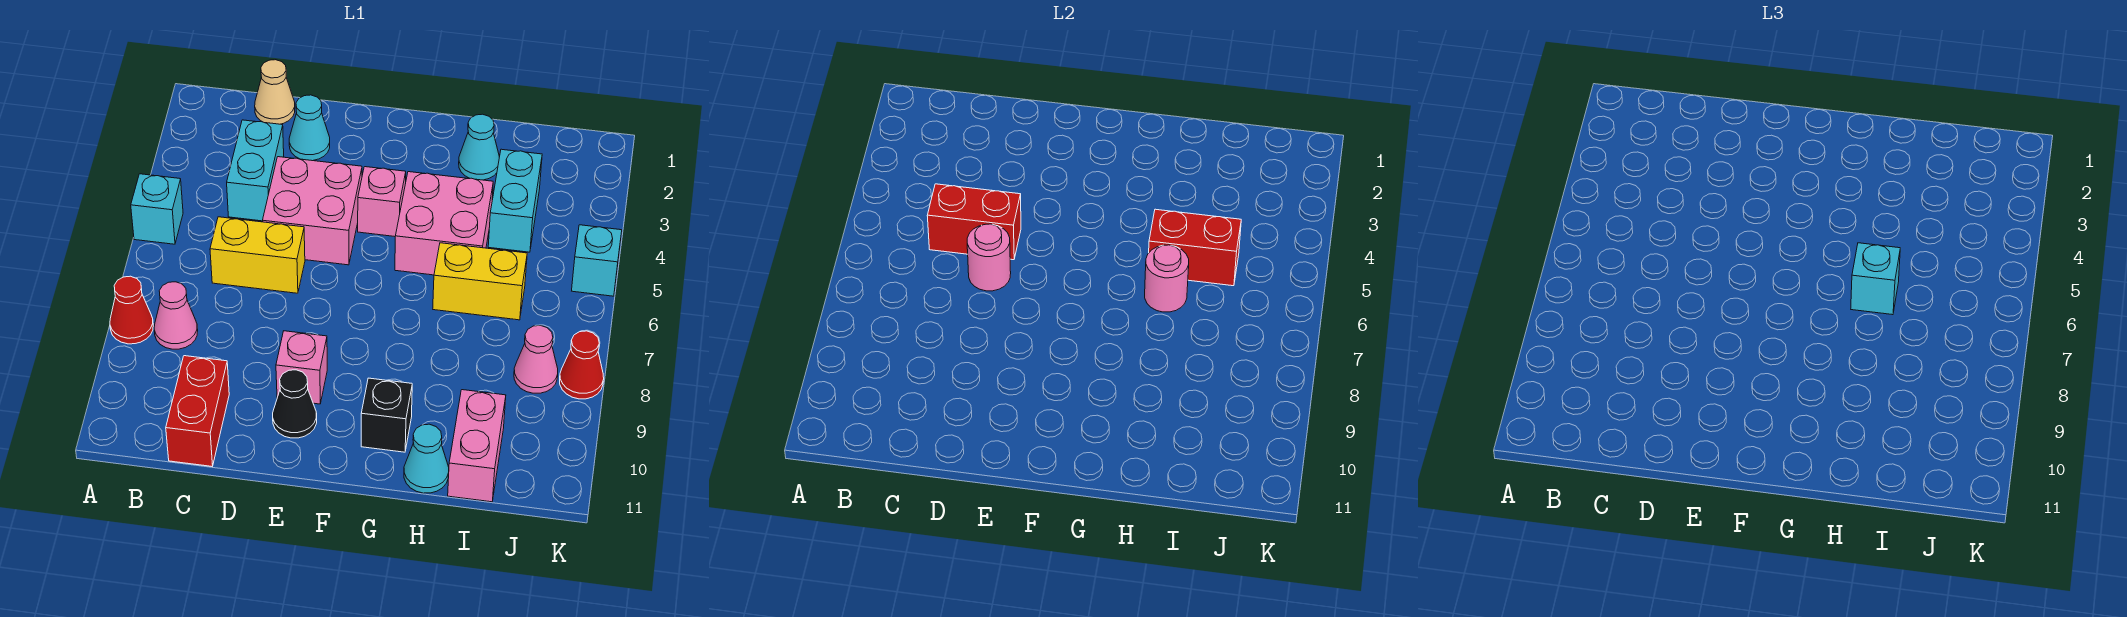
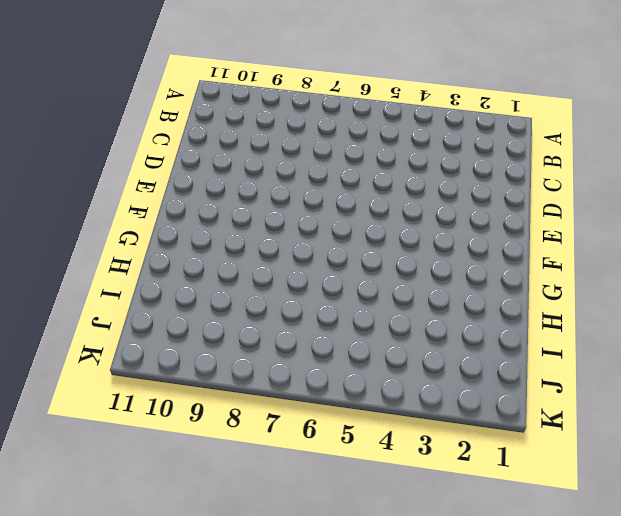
none -> cyan brick A5 level 1
none -> red cone A8 level 1
none -> pink cone B8 level 1

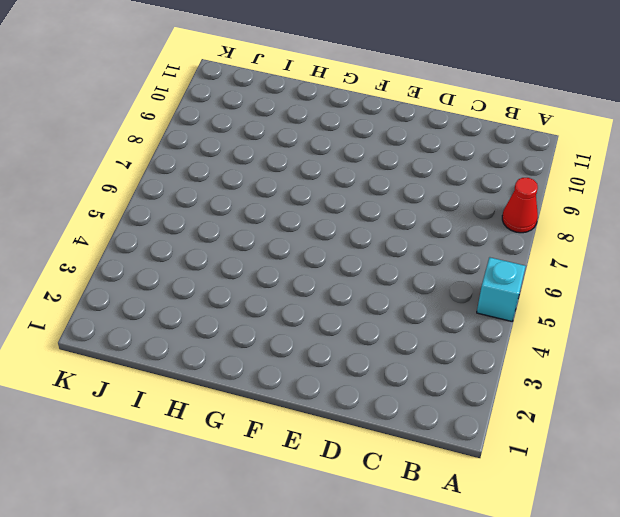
none -> pink cone B8 level 1
none -> tan cone C1 level 1
none -> cyan brick C3:C4 level 1

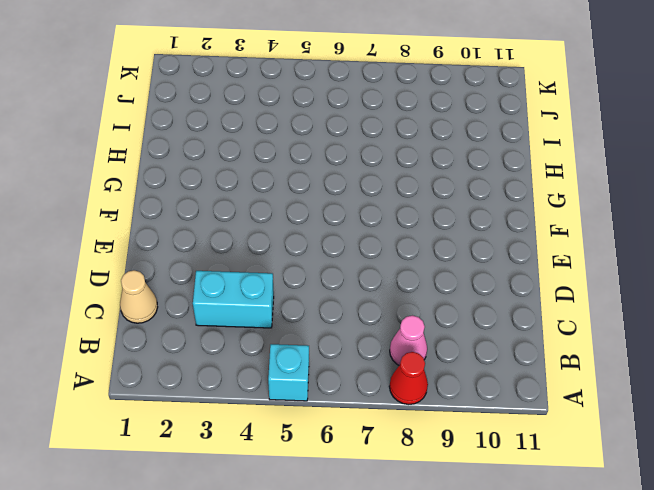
none -> yellow brick C6:D6 level 1
none -> red brick C10:C11 level 1
none -> cyan cone D2 level 1

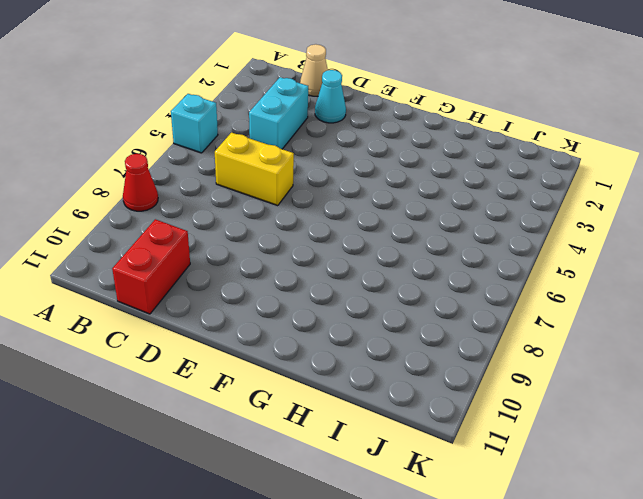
none -> pink cone B8 level 1
none -> pink brick D4:E5 level 1
none -> pink brick E9 level 1

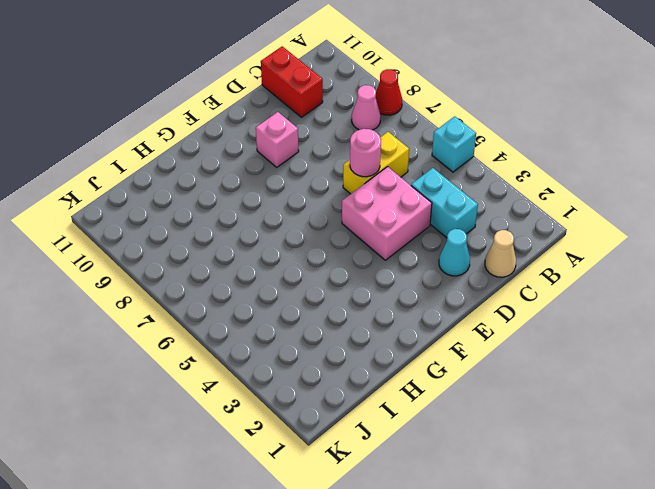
none -> black cone E10 level 1
none -> pink brick F4 level 1
none -> pink brick G4:H5 level 1

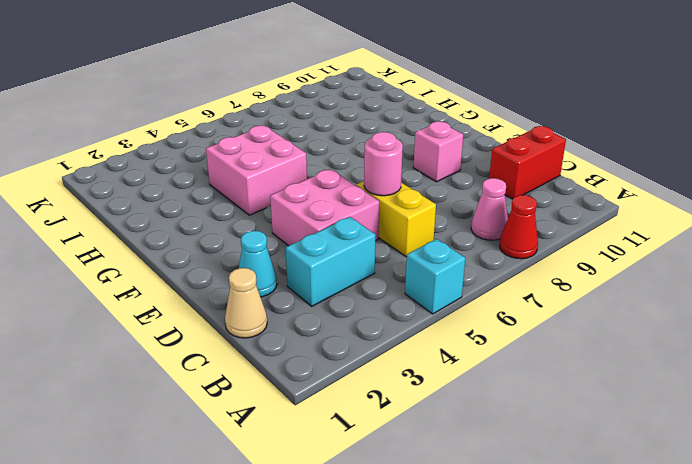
none -> black cone E10 level 1
none -> pink brick F4 level 1
none -> black brick G10 level 1

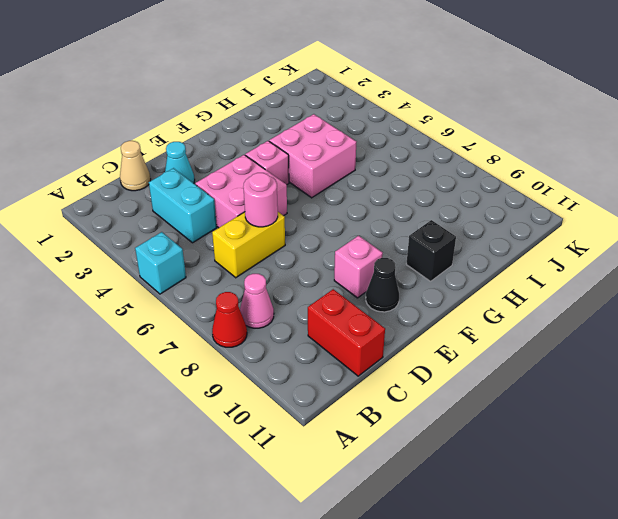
none -> cyan cone H2 level 1
none -> yellow brick H6:I6 level 1
none -> cyan cone H11 level 1

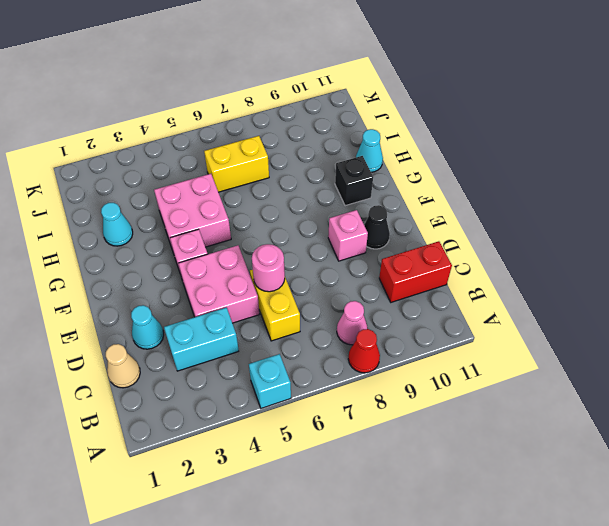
yellow brick I6:I7 level 1 -> yellow brick H6:I6 level 1
none -> cyan brick I3:I4 level 1
none -> pink brick I10:I11 level 1
none -> pink cone J8 level 1

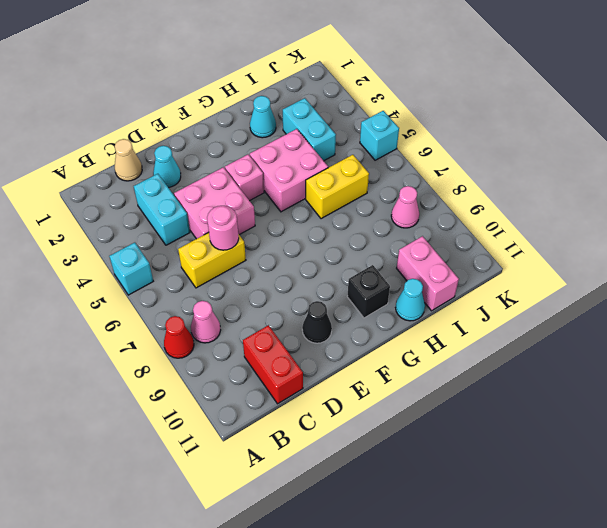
none -> pink brick E9 level 1
none -> red cone K8 level 1
none -> red brick C5:D5 level 2

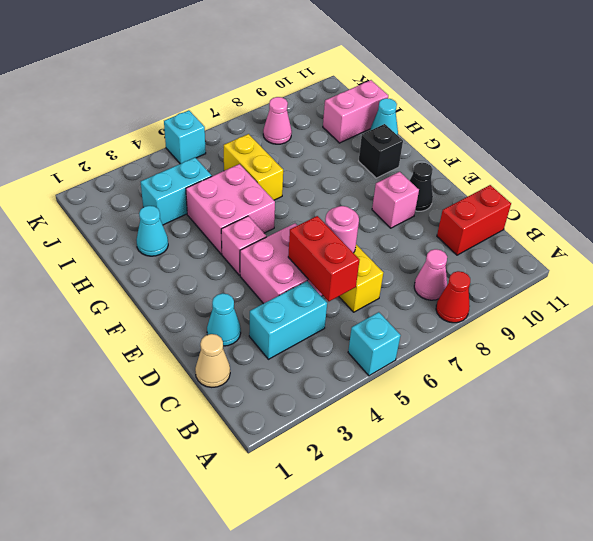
none -> red cone K8 level 1
none -> red brick H5:I5 level 2
none -> pink round brick H6 level 2

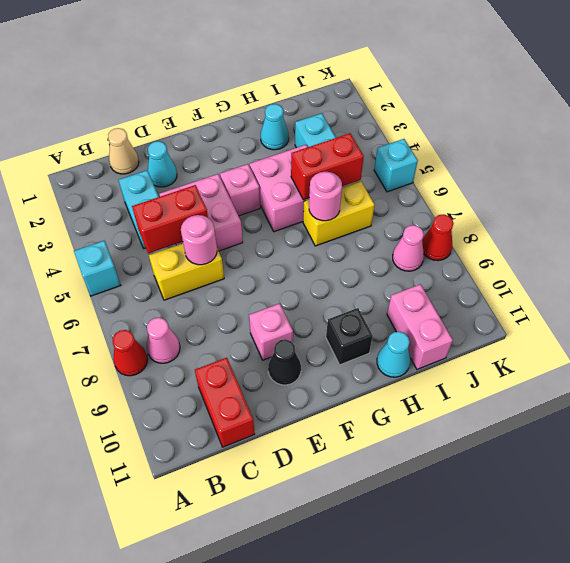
none -> cyan brick H6 level 3

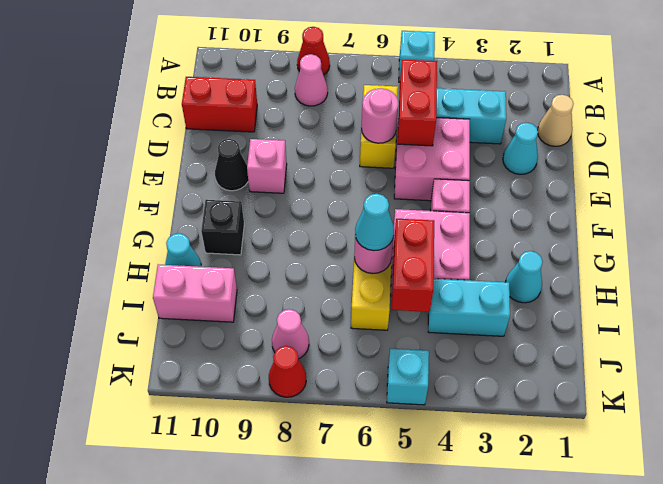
cyan cone H6 level 3 -> cyan brick H6 level 3

